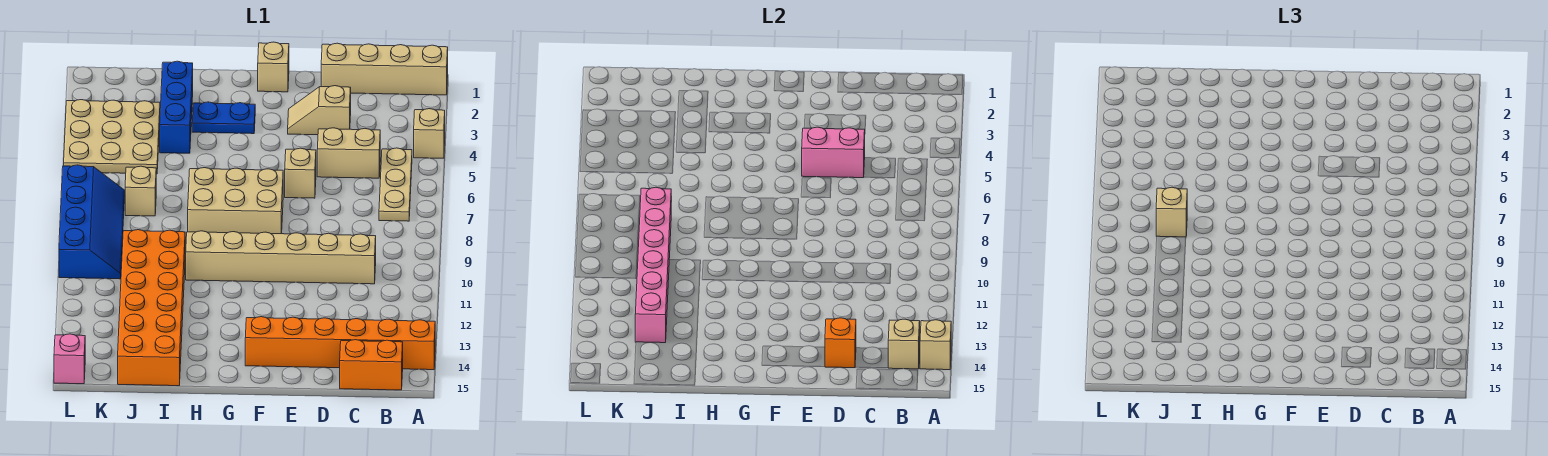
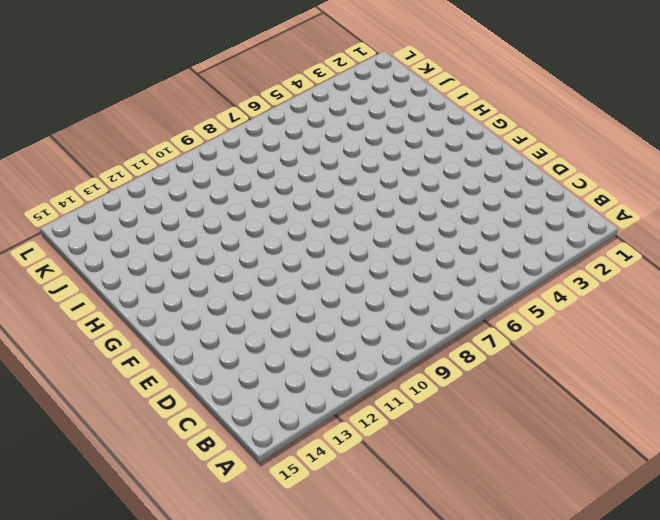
none -> tan brick A1:D1 level 1
none -> tan brick A4 level 1
none -> orange brick A14:F14 level 1

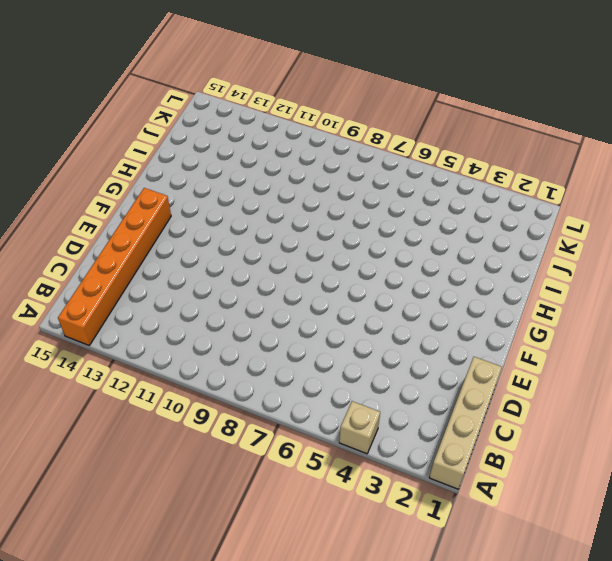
none -> tan plate B5:B7 level 1
none -> orange brick B15:C15 level 1
none -> tan brick C5:D5 level 1

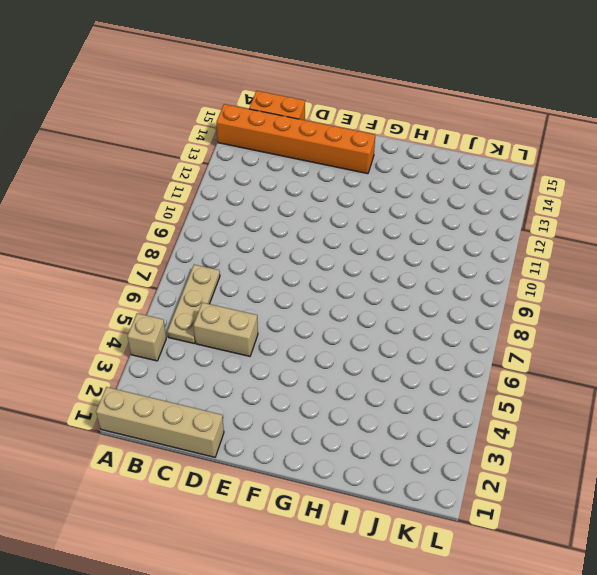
none -> tan brick C10:H10 level 1
none -> tan slope D3:E3 level 1 top D
none -> tan brick E6 level 1

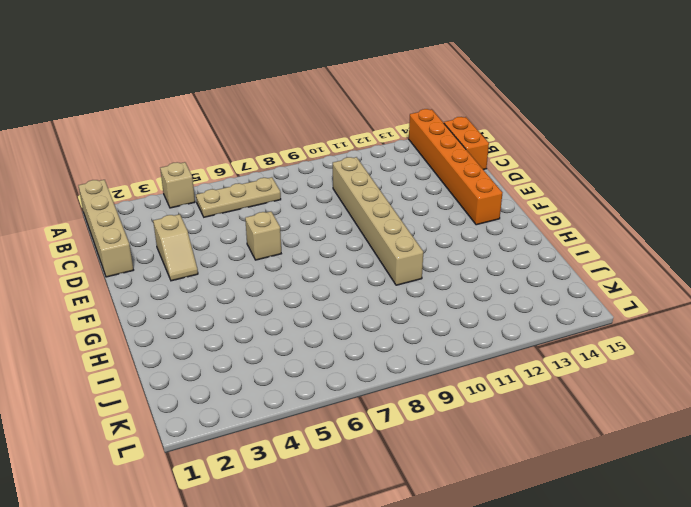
none -> tan brick C5:D5 level 1
none -> tan brick F1 level 1
none -> tan brick F7:H8 level 1

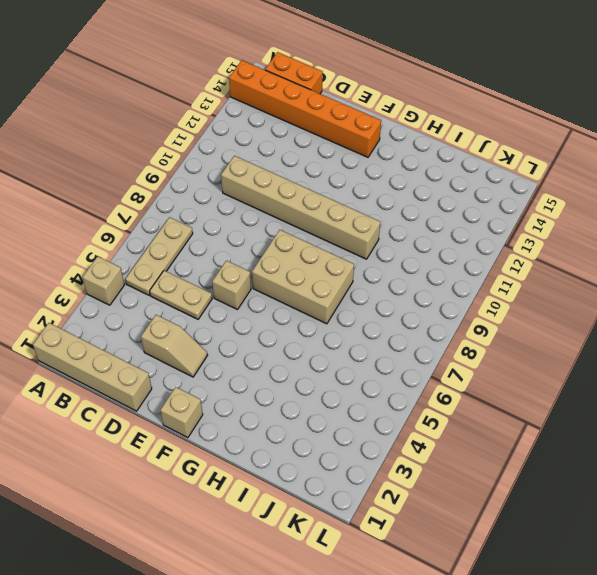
tan plate C5:D5 level 1 -> tan brick C5:D5 level 1
none -> blue plate G3:H3 level 1
none -> blue brick I2:I4 level 1
none -> orange brick I10:J15 level 1

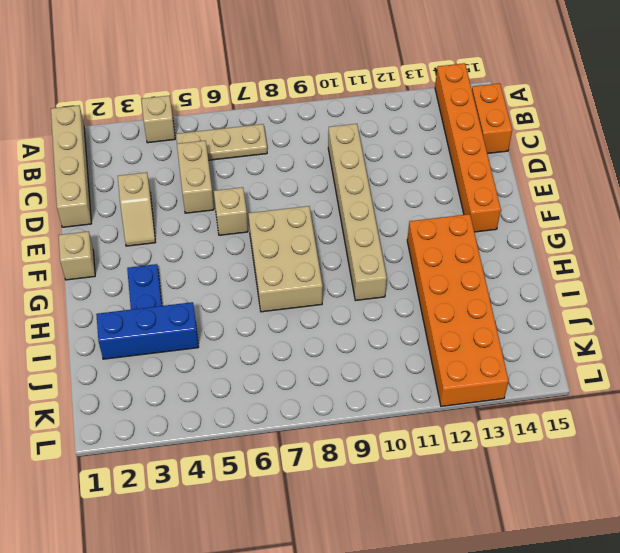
orange brick G12:L13 level 1 -> orange brick I10:J15 level 1
none -> tan plate J3:L5 level 1
none -> tan brick J7 level 1
none -> blue slope K7:L10 level 1 top L

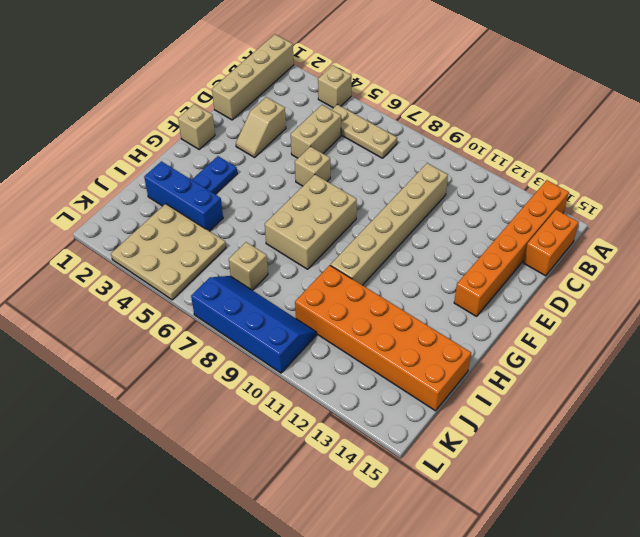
none -> pink brick L15 level 1
none -> tan brick A14 level 2
none -> tan brick B14 level 2

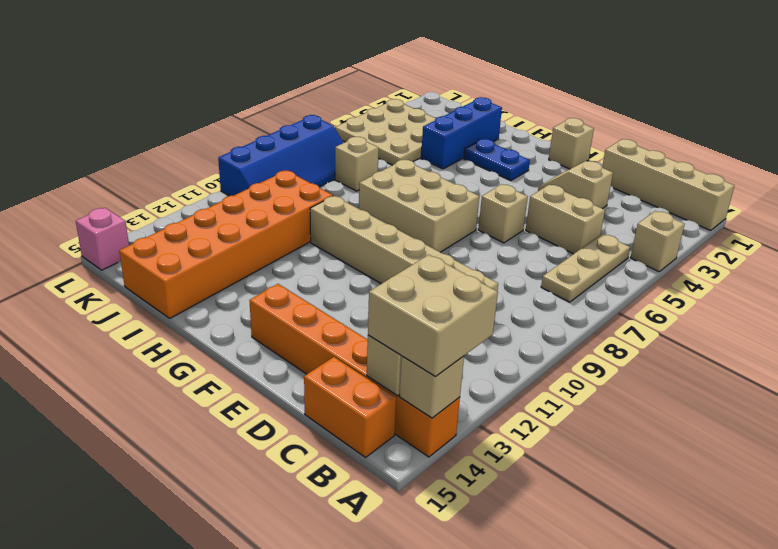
tan brick A13:B14 level 3 -> none
none -> pink brick D5:E5 level 2
none -> orange brick D14 level 2
none -> pink brick J8:J13 level 2

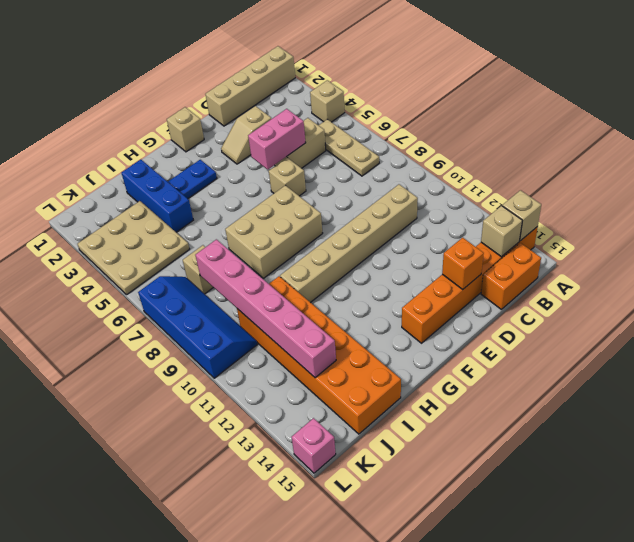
none -> tan brick J8 level 3

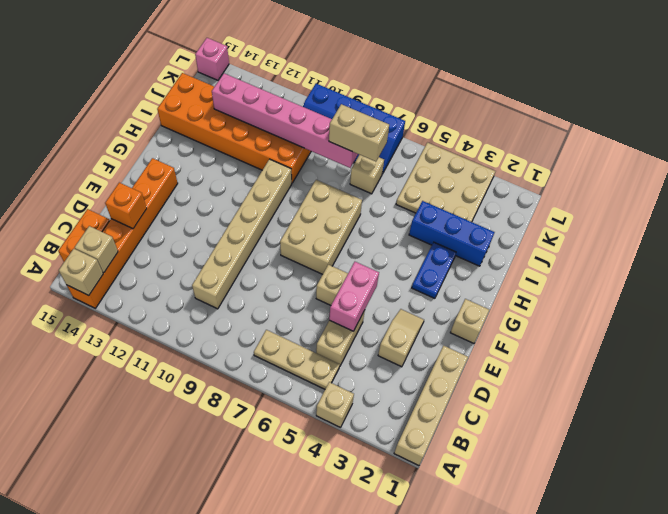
tan brick J7:J8 level 3 -> tan brick J8 level 3

